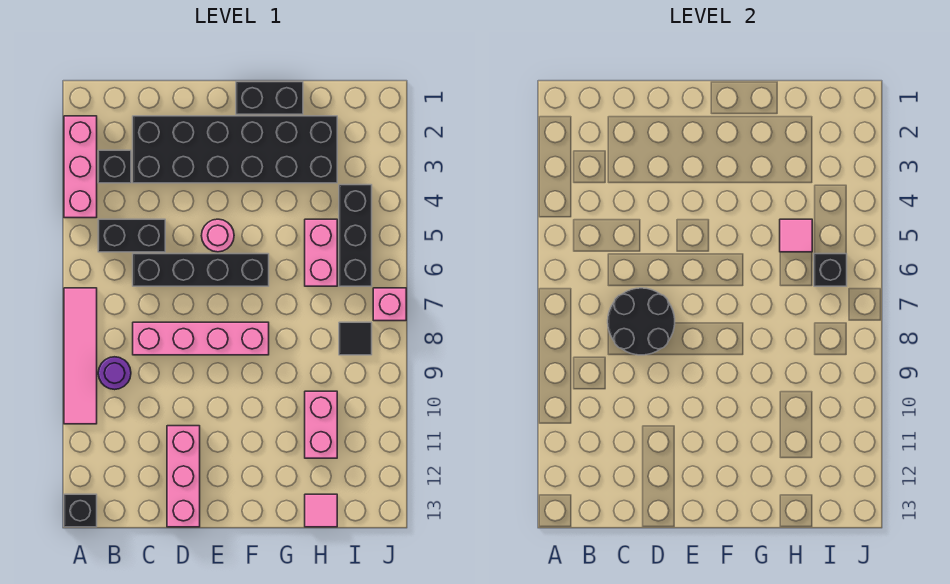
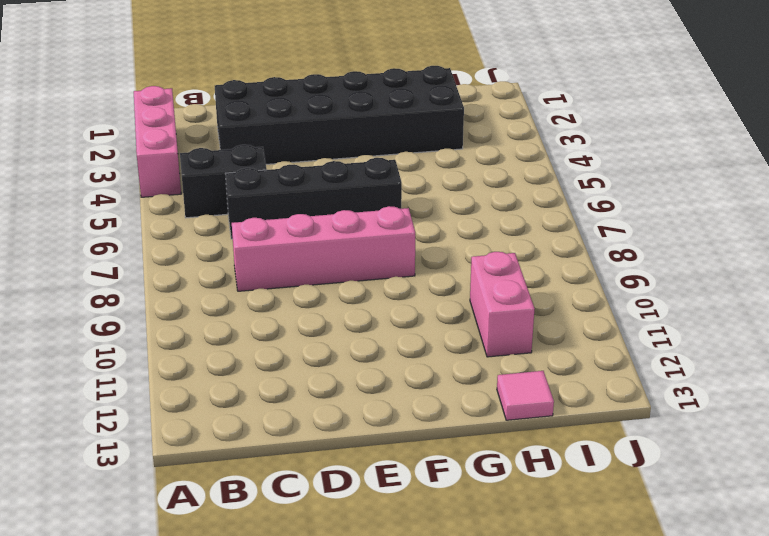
none -> pink tile A7:A10 level 1
none -> black brick A13 level 1
none -> black brick B3 level 1

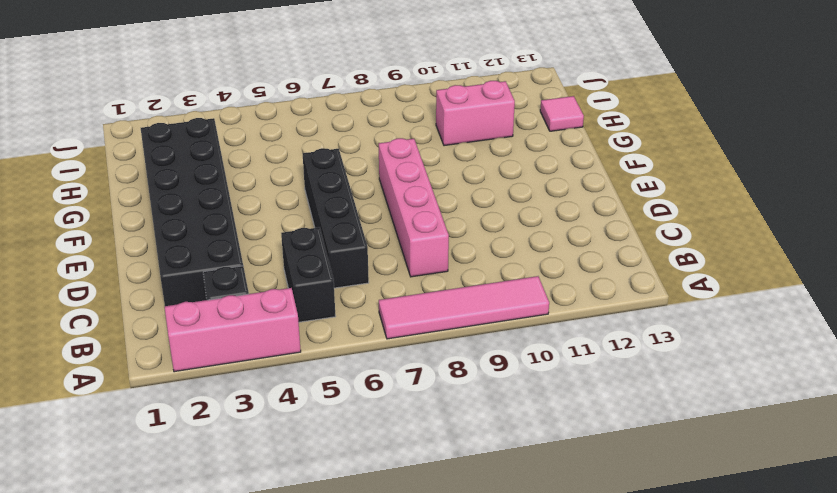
none -> black brick A13 level 1
none -> purple round brick B9 level 1
none -> pink brick D11:D13 level 1

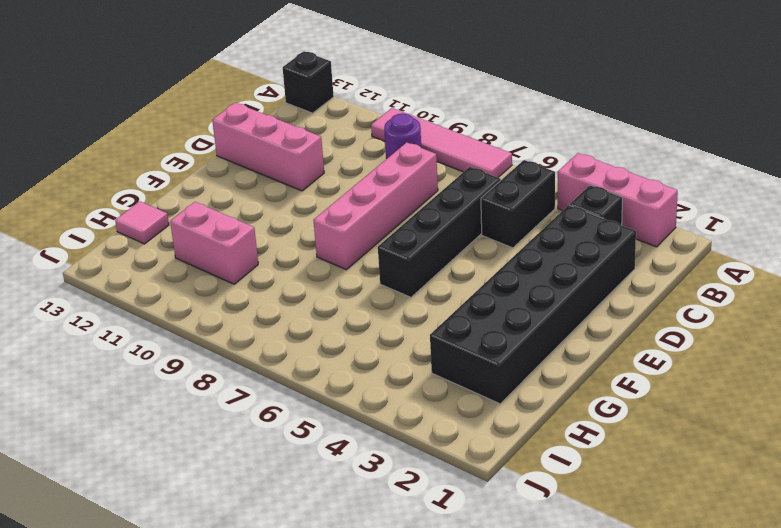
none -> pink round brick E5 level 1
none -> black brick F1:G1 level 1
none -> pink brick H5:H6 level 1

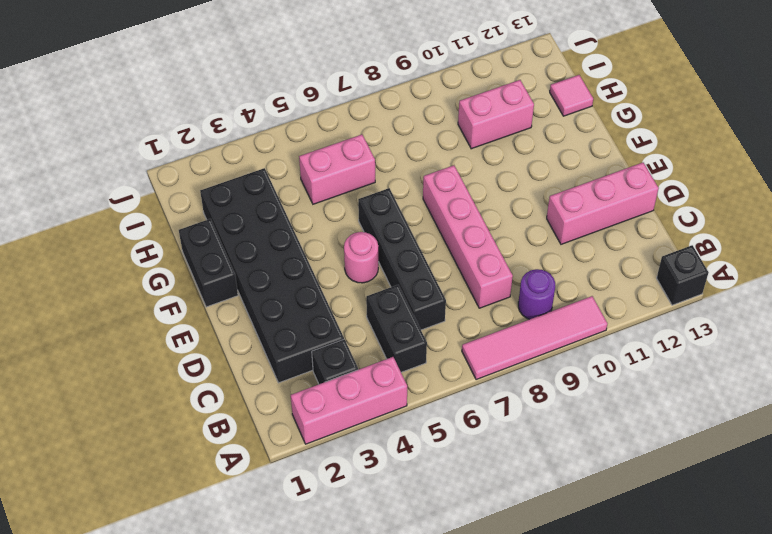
none -> black brick I4:I6 level 1
none -> black tile I8 level 1
none -> pink brick J7 level 1

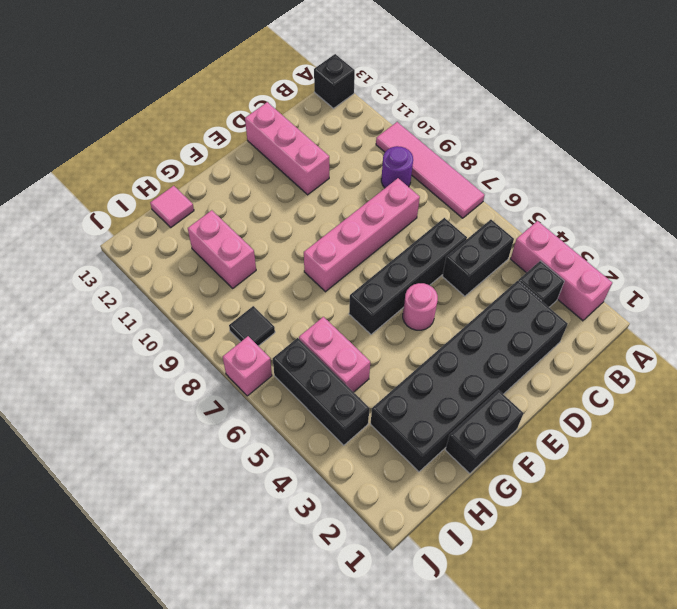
none -> black round brick C7:D8 level 2
none -> pink tile H5 level 2
none -> black brick I6 level 2

